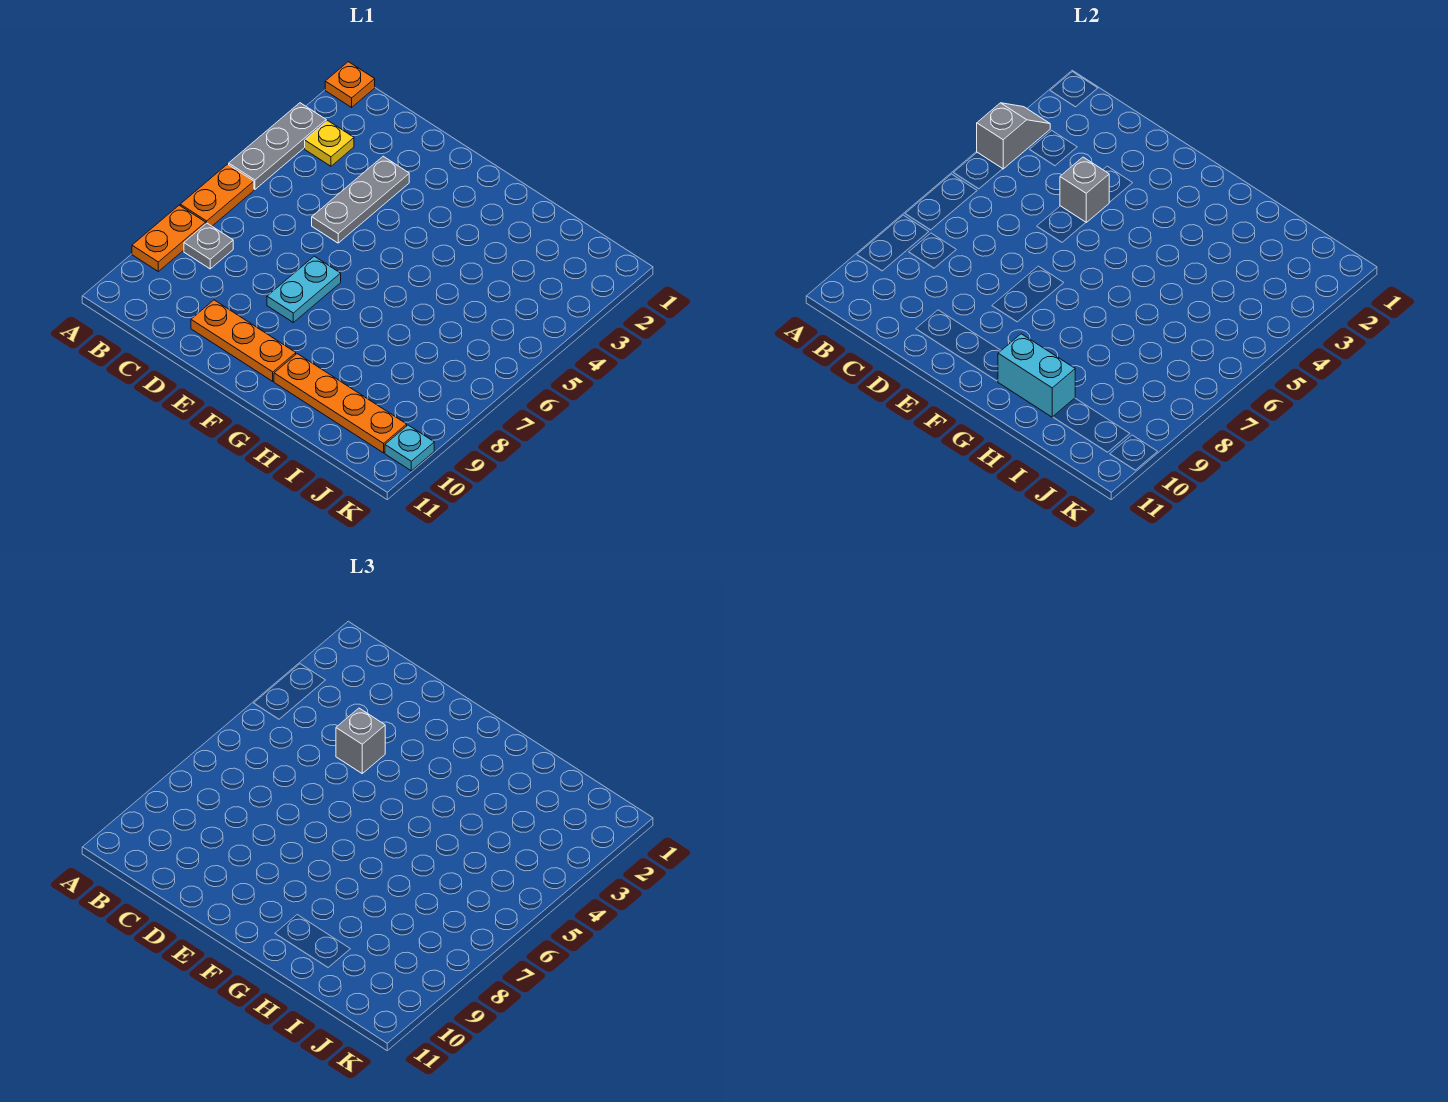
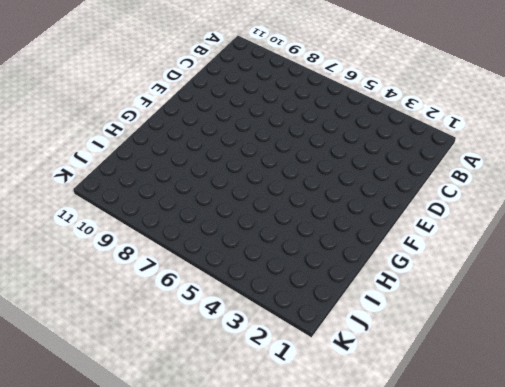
none -> orange plate A1 level 1
none -> grey plate A3:A5 level 1
none -> orange plate A6:A7 level 1

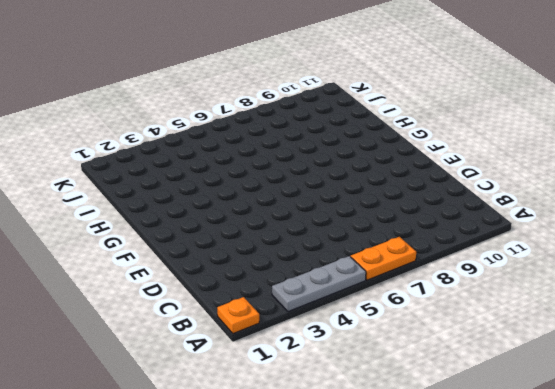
none -> orange plate A8:A9 level 1
none -> yellow plate B3 level 1
none -> grey plate B8 level 1

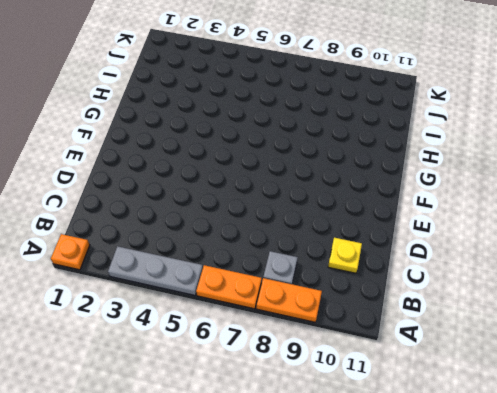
yellow plate C10 level 1 -> yellow plate B3 level 1
none -> grey plate D3:D5 level 1
none -> orange plate D10:F10 level 1
none -> cyan plate E7:E8 level 1

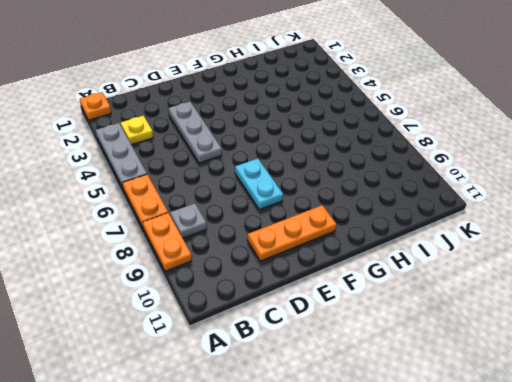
none -> orange plate G10:J10 level 1
none -> cyan plate K10 level 1
none -> grey slope A3:A4 level 2 top 4

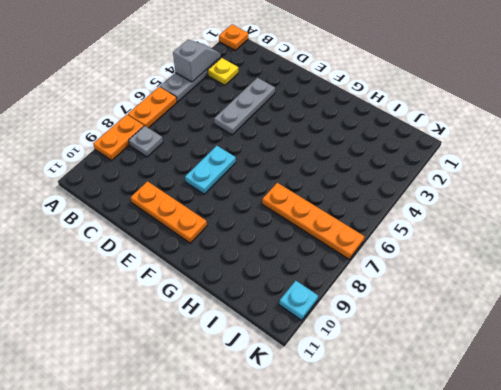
orange plate H7:K7 level 1 -> orange plate G10:J10 level 1
none -> grey brick D4 level 2
none -> cyan brick G10:H10 level 2
none -> grey brick D4 level 3

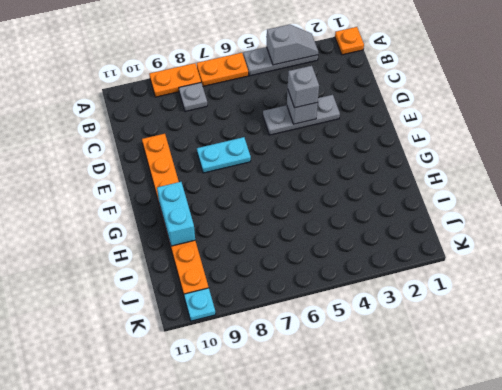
none -> yellow plate B3 level 1

